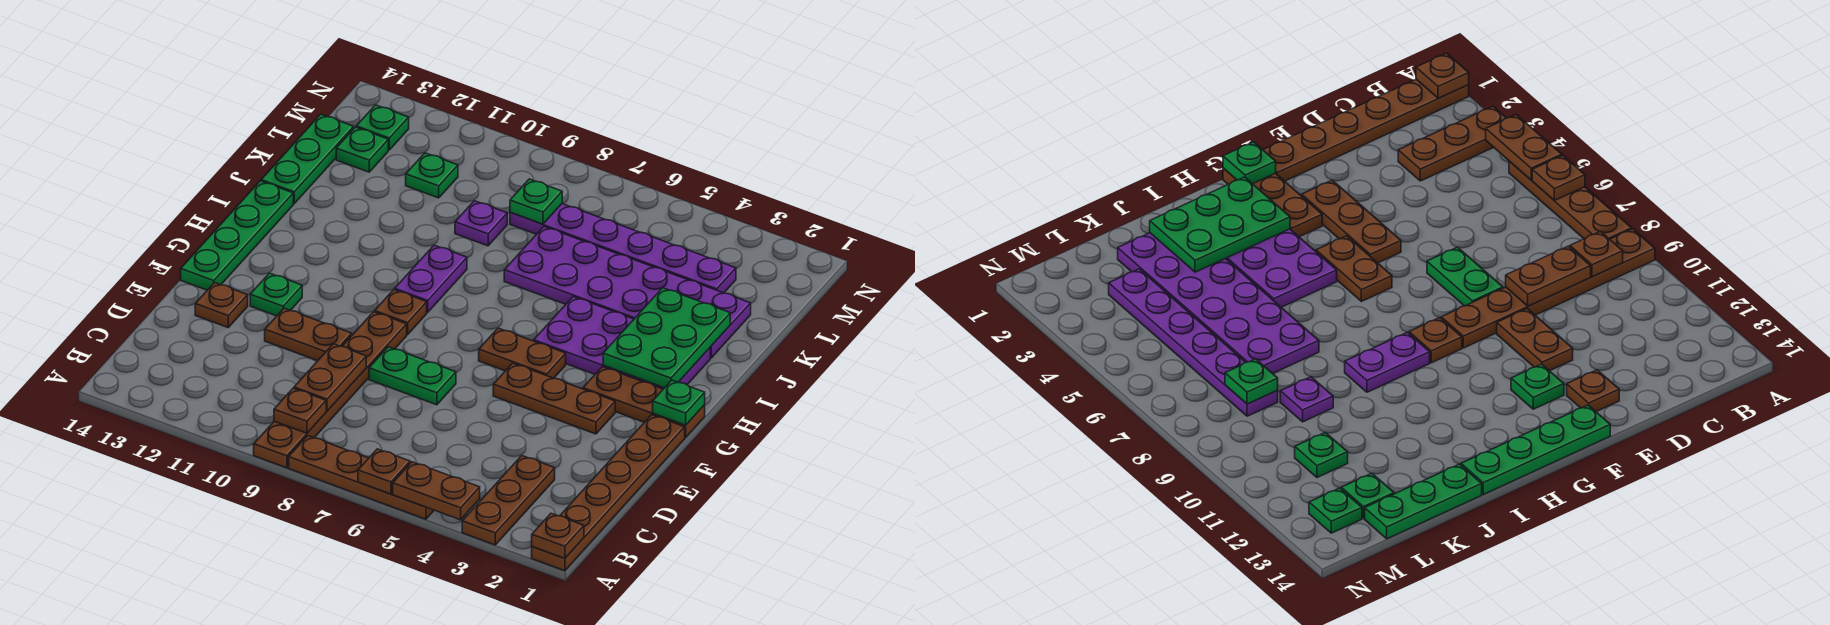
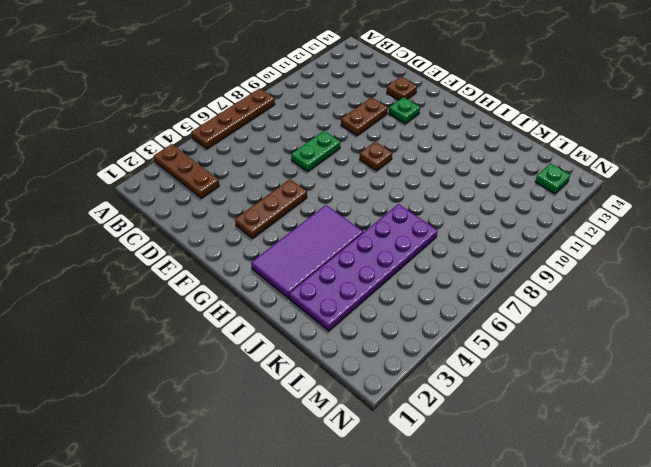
purple tile H2:I5 level 1 -> purple plate H2:I5 level 1
none -> brown plate A1:F1 level 1
none -> brown plate A9:F9 level 1
none -> green plate F14:I14 level 1
none -> brown plate G1:G3 level 1

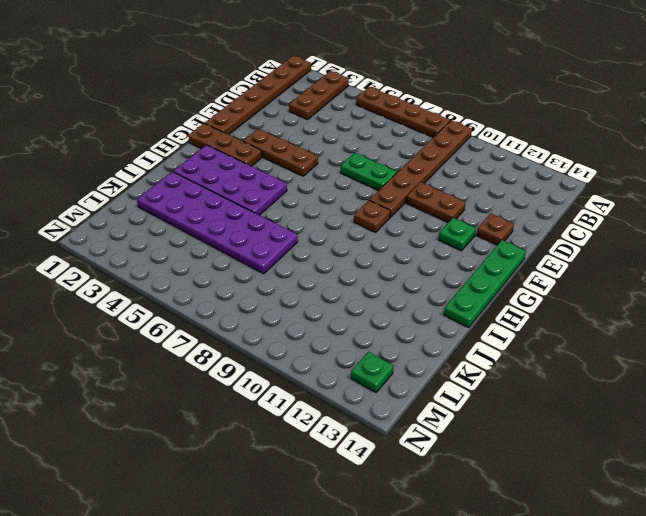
none -> brown plate G5:G6 level 1
none -> purple plate H9:I9 level 1
none -> green plate J14:L14 level 1
none -> purple plate K9 level 1

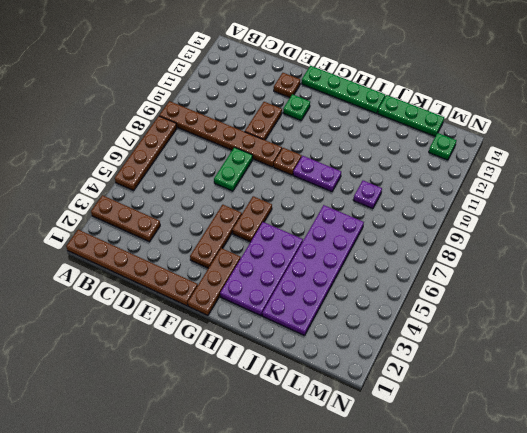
none -> purple plate L3:L8 level 1
none -> green plate L11 level 1
none -> green plate L13 level 1
none -> brown plate A1 level 2

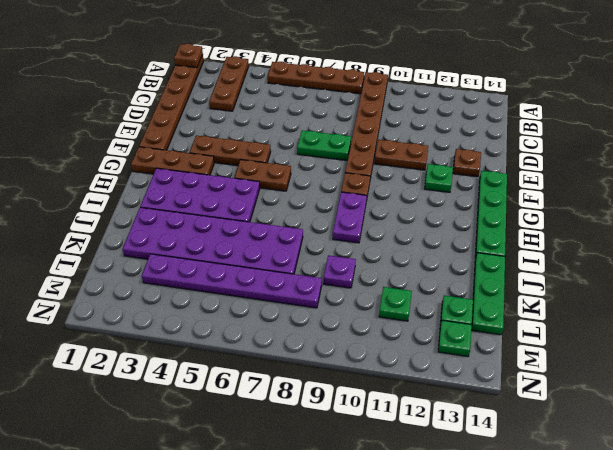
none -> brown plate A4:A5 level 2
none -> brown plate A6 level 2
none -> brown plate B9 level 2
none -> brown plate C9:D9 level 2

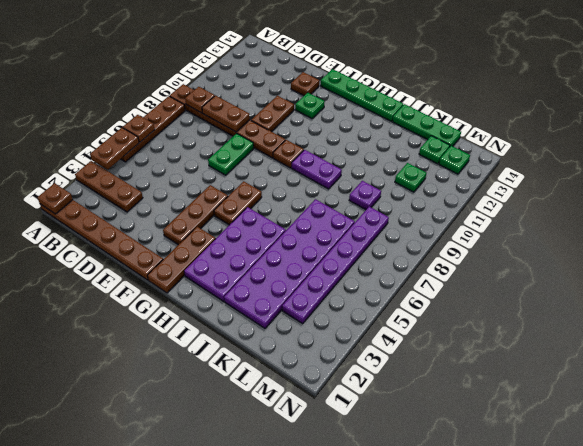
none -> green plate G1 level 2
none -> green plate H2:J3 level 2
none -> green plate L8 level 2

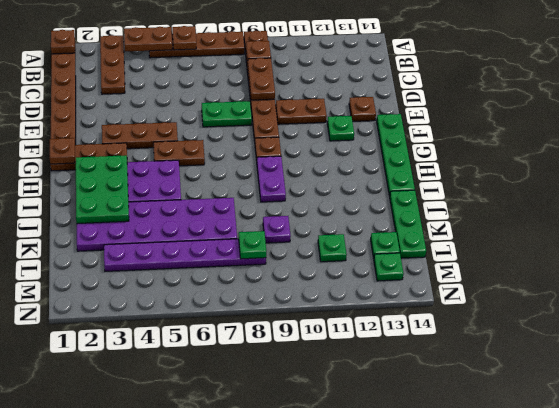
brown plate G1 level 2 -> green plate G1 level 2

